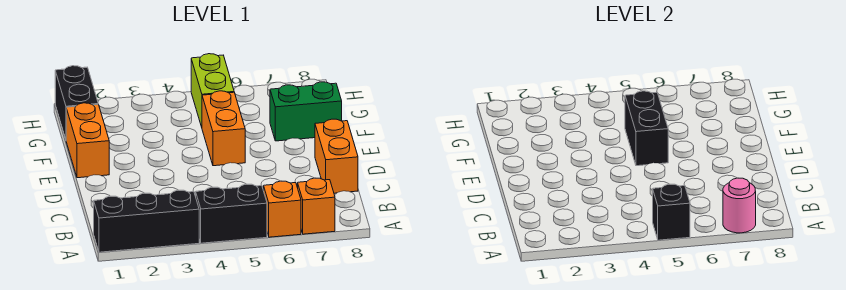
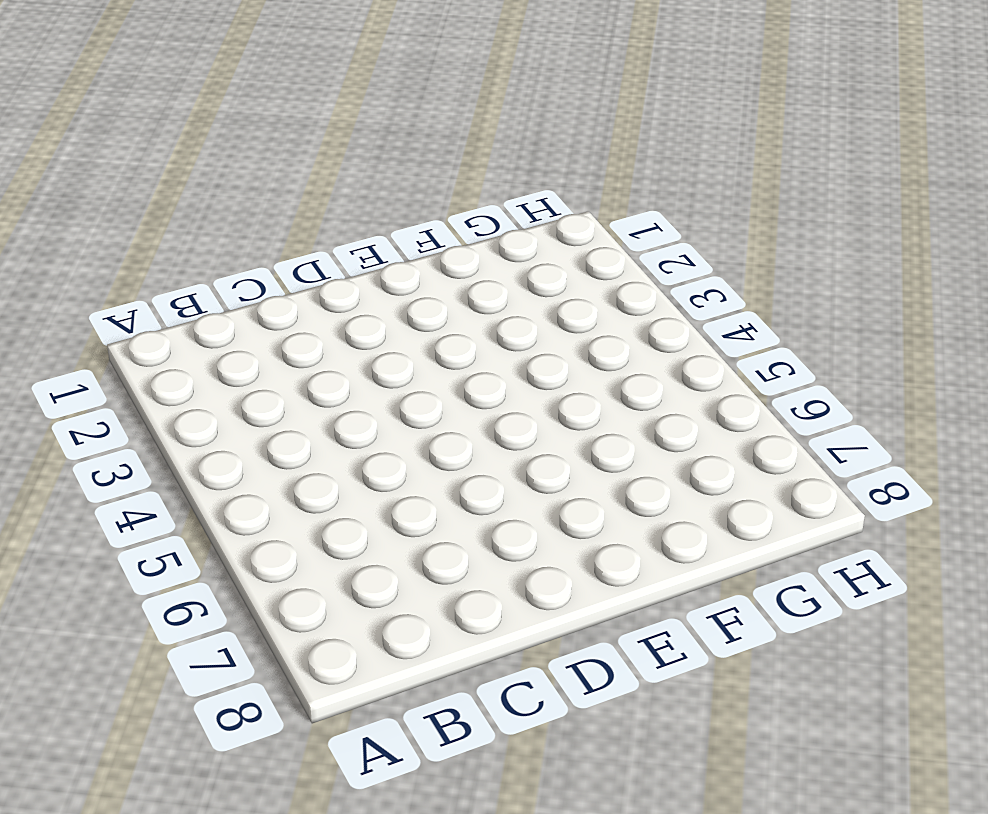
none -> black brick A1:A3 level 1
none -> black brick A4:A5 level 1
none -> orange brick A6 level 1

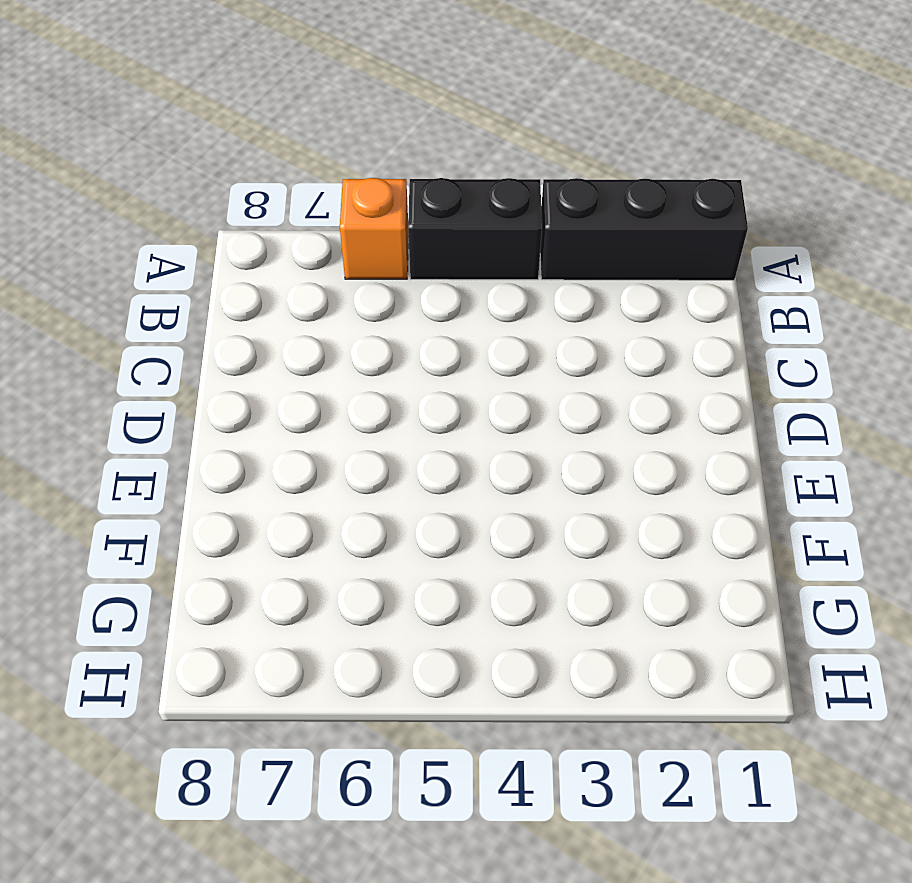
none -> orange brick A7 level 1
none -> orange brick C8:D8 level 1
none -> orange brick E1:F1 level 1

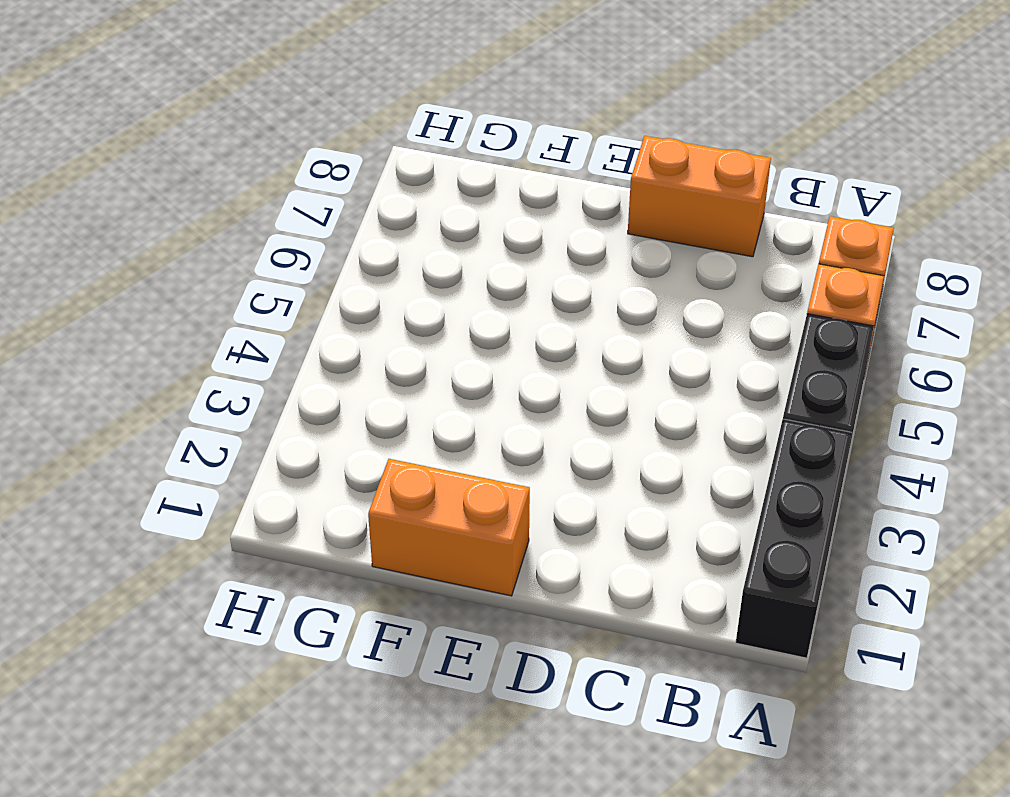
none -> orange brick E5:F5 level 1
none -> green brick F7:F8 level 1
none -> black brick G1:H1 level 1

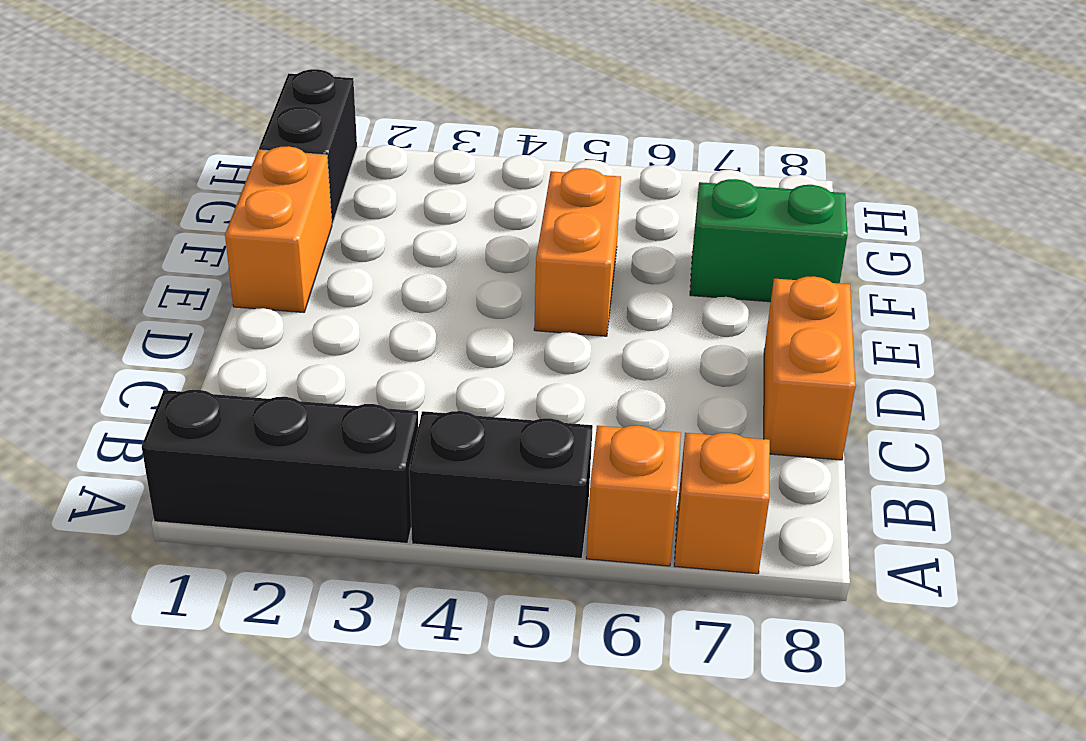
none -> lime brick G5:H5 level 1
none -> black brick A5 level 2
none -> pink round brick A7 level 2

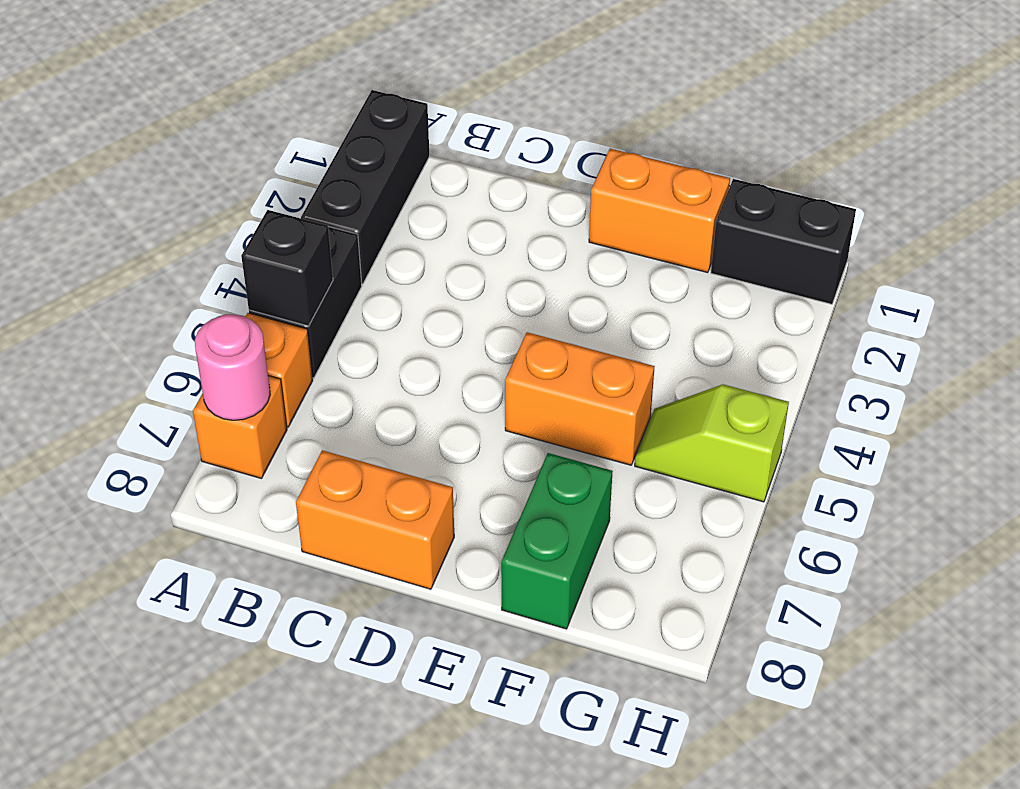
lime slope G5:H5 level 1 top H -> lime brick G5:H5 level 1
none -> black brick E5:F5 level 2

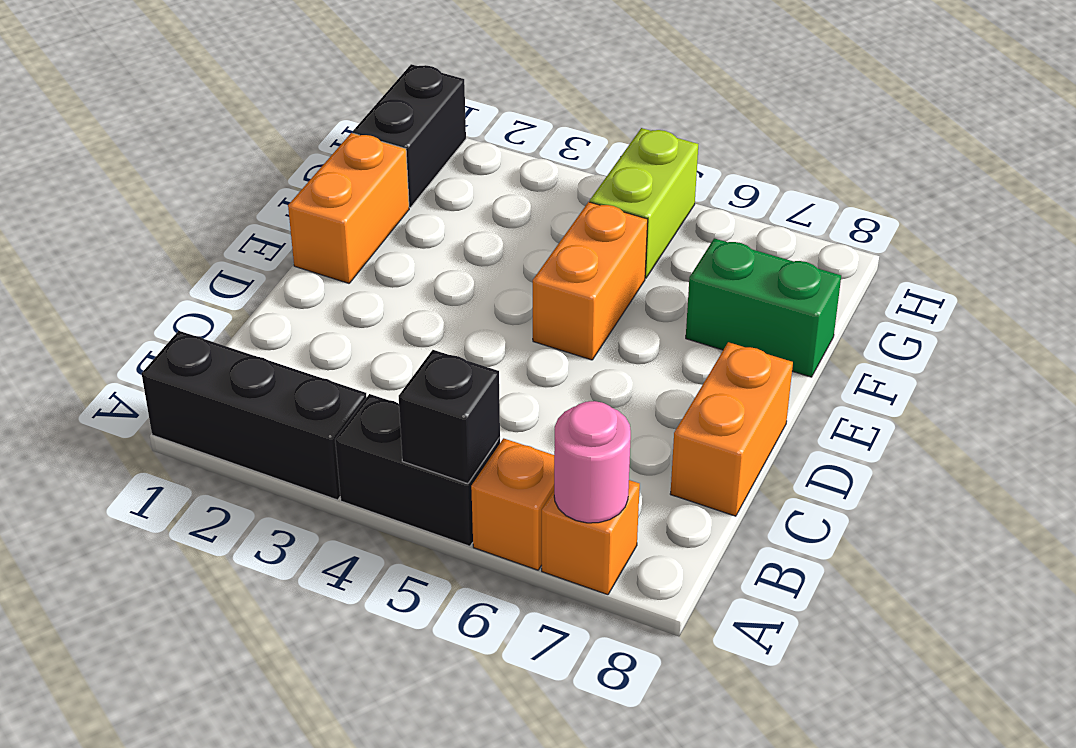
none -> black brick E5:F5 level 2

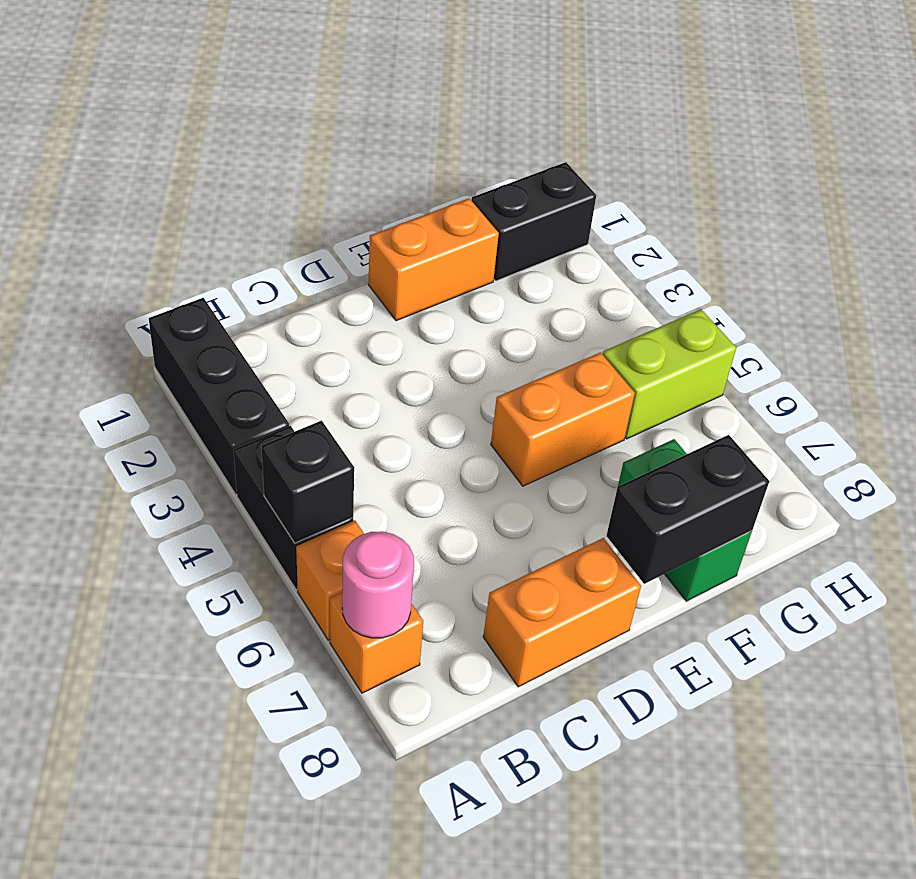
black brick E8:F8 level 2 -> black brick E5:F5 level 2

